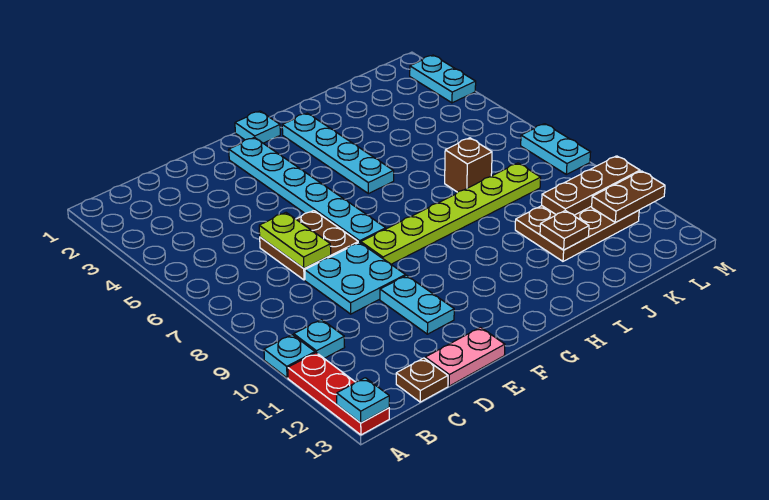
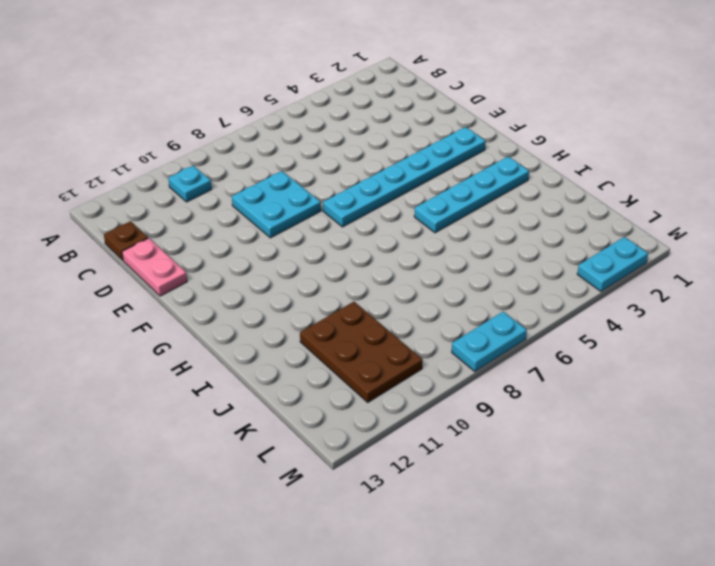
none -> cyan plate A10 level 1
none -> red plate A11:A13 level 1
none -> brown plate D6:E7 level 1

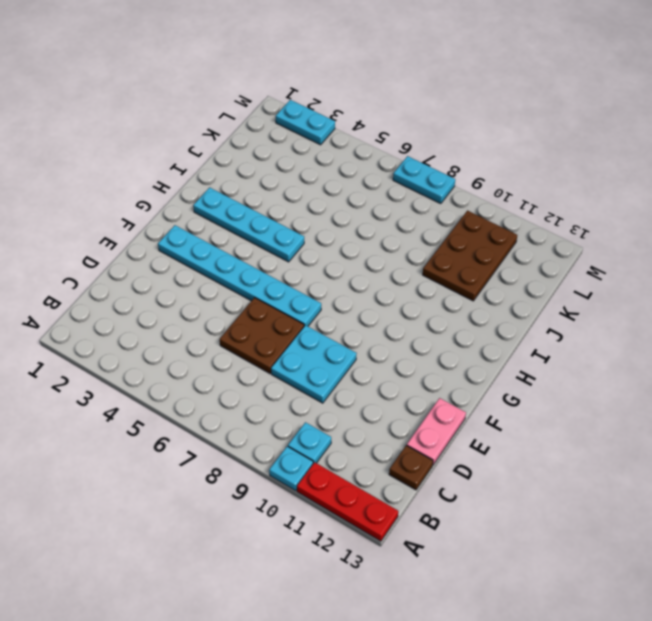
none -> cyan plate E10:E11 level 1
none -> lime plate F8:K8 level 1
none -> cyan plate G1 level 1

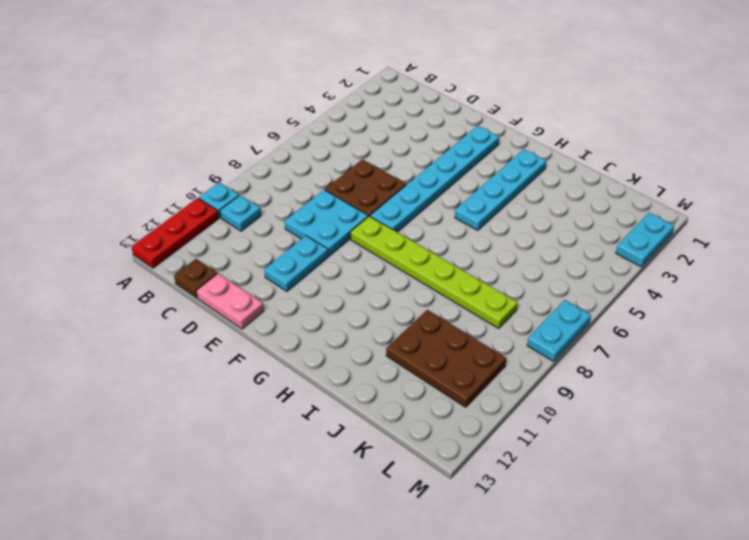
none -> cyan plate G1 level 1
none -> brown brick J7 level 1
none -> cyan plate A13 level 2

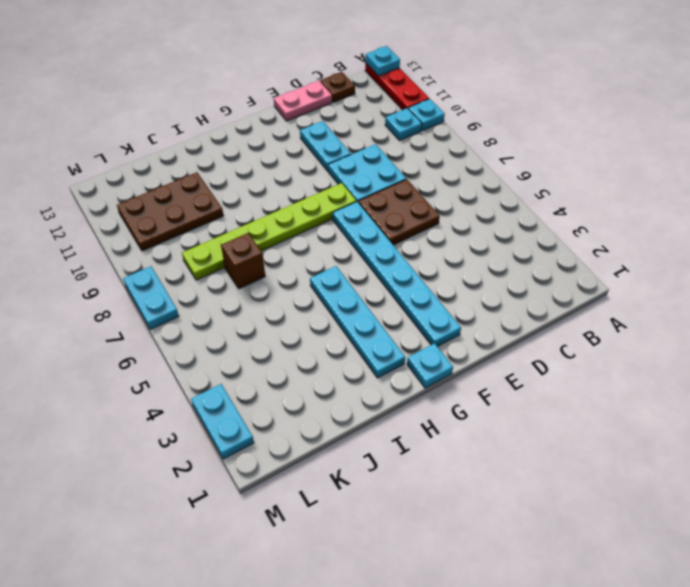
none -> lime plate D6:D7 level 2
none -> brown plate J11 level 2
none -> brown plate K10:M10 level 2

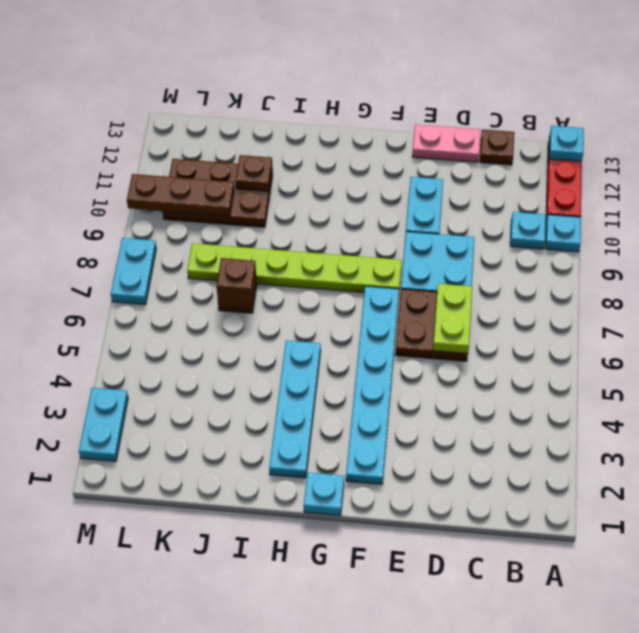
none -> brown plate L11:M11 level 2

